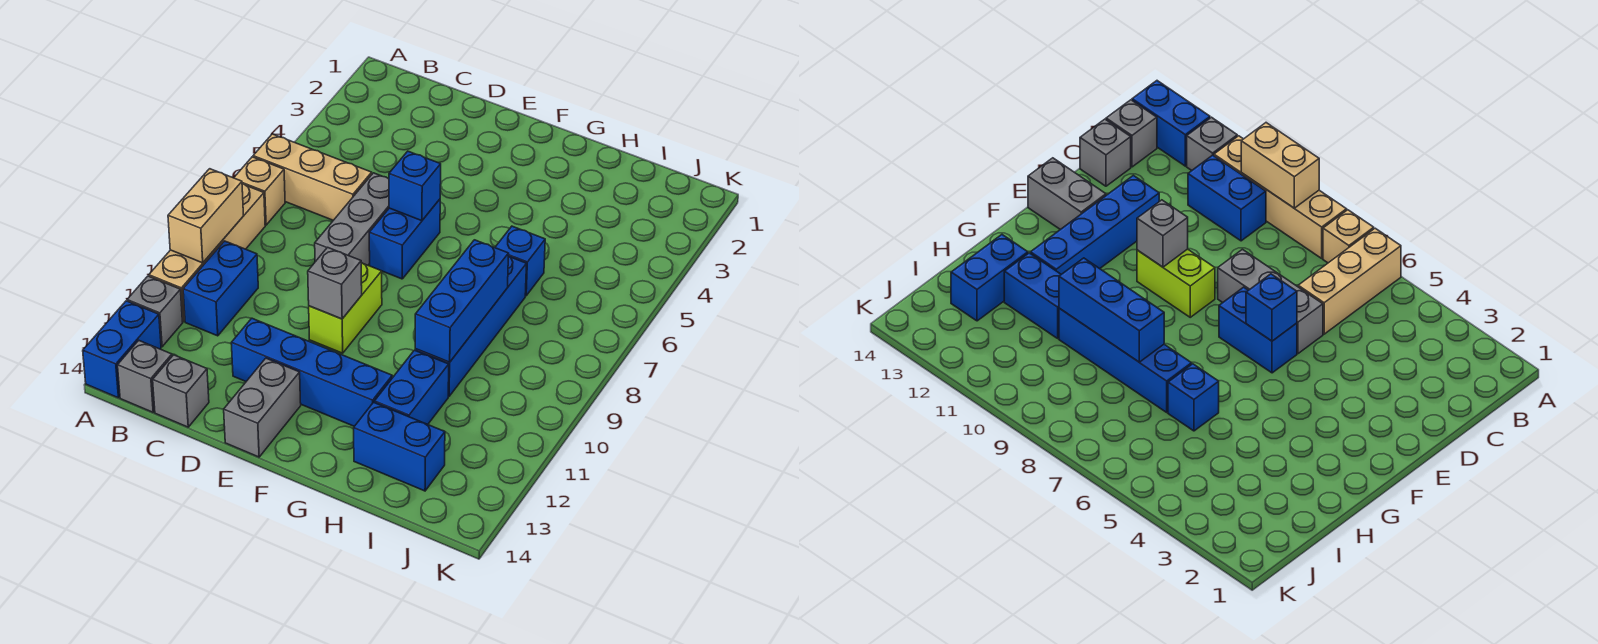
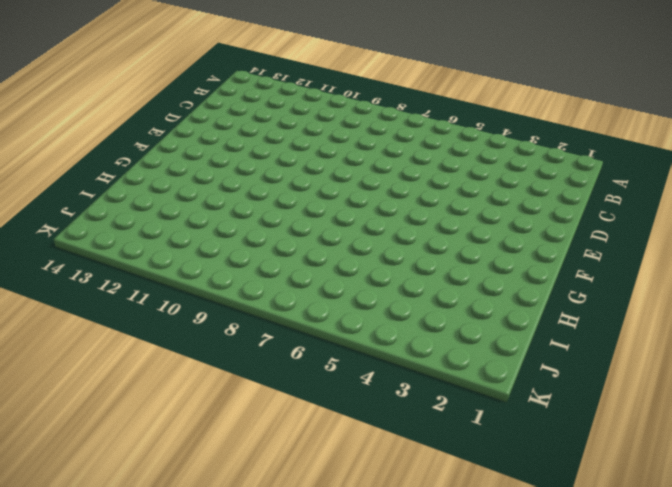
none -> tan brick A6:C6 level 1
none -> tan brick A7 level 1
none -> tan brick A8:A11 level 1

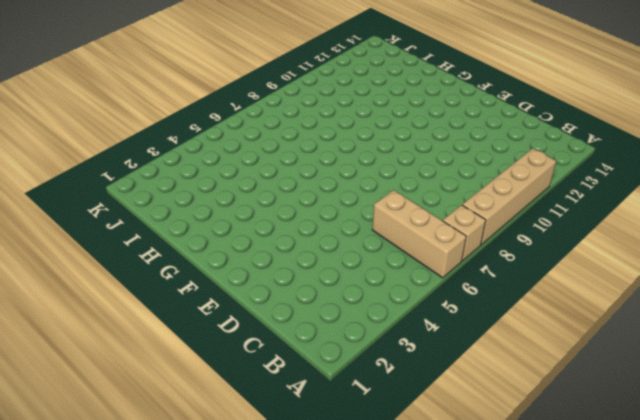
none -> grey brick A12 level 1
none -> blue brick A13:A14 level 1
none -> blue brick B10:B11 level 1

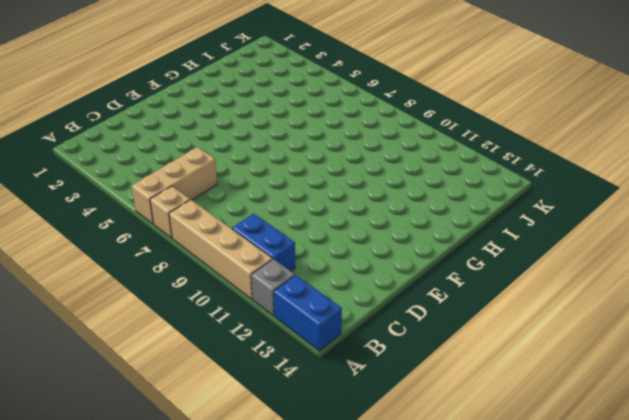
none -> grey brick B14 level 1
none -> grey brick C14 level 1
none -> grey brick D6:D8 level 1

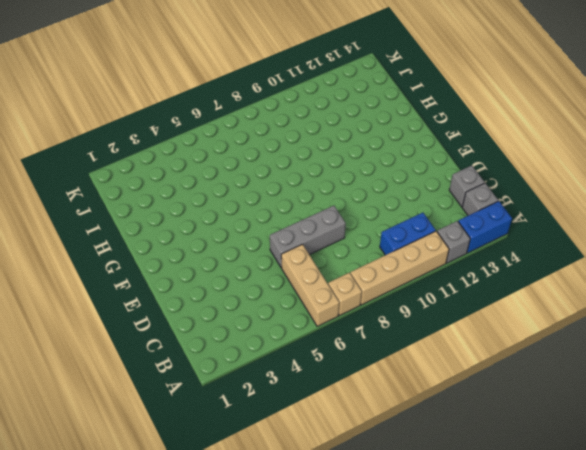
none -> blue brick D12:G12 level 1
none -> blue brick E6:E7 level 1
none -> lime brick E9:E10 level 1

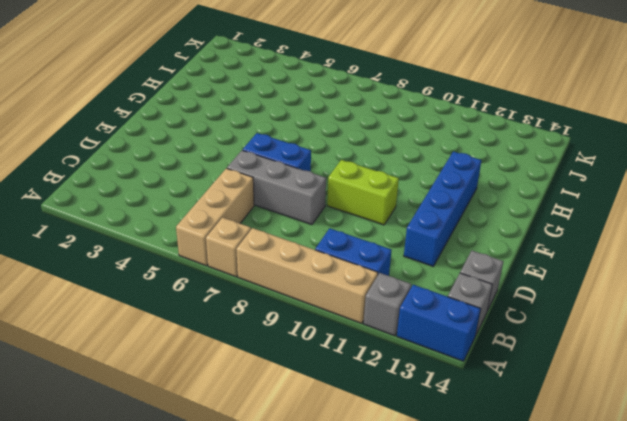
none -> grey brick E13:E14 level 1
none -> blue brick H6 level 1
none -> blue brick H7:H10 level 1

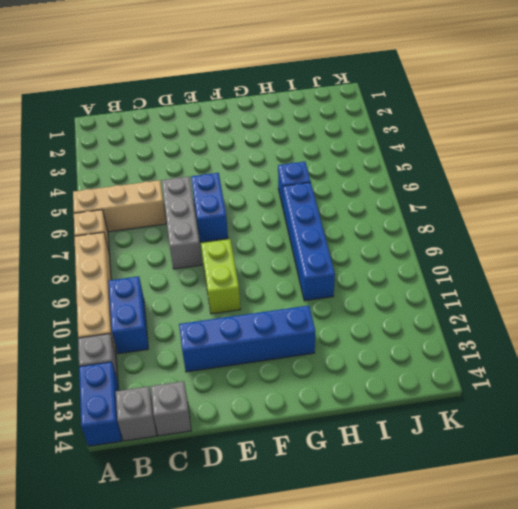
none -> grey brick E13:E14 level 1
none -> blue brick H11:H12 level 1
none -> blue brick H13:I13 level 1

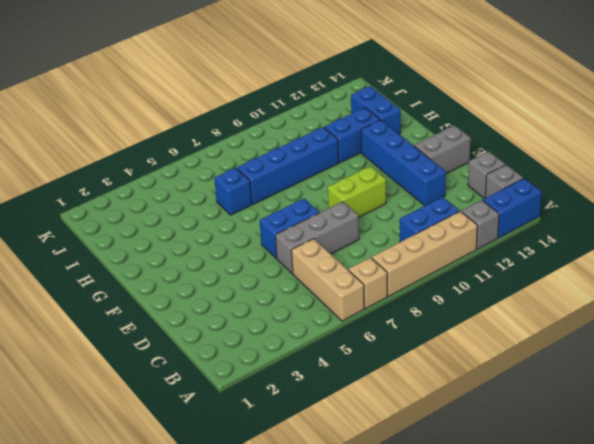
none -> tan brick A9:A10 level 2
none -> blue brick E6 level 2
none -> grey brick E10 level 2

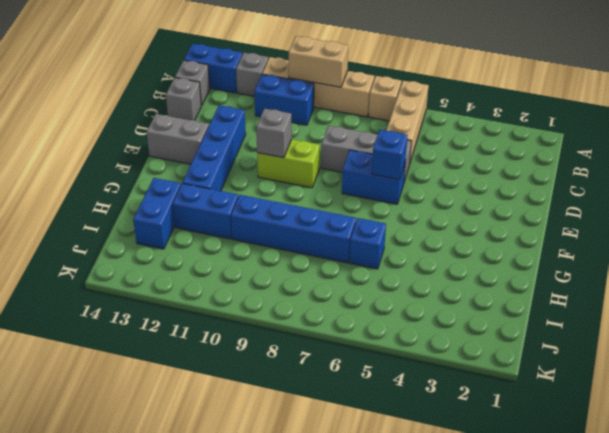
none -> blue brick H8:H10 level 2

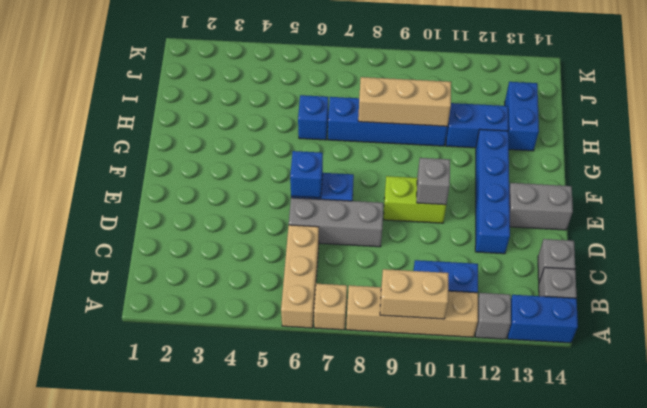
tan brick H8:H10 level 2 -> blue brick H8:H10 level 2

